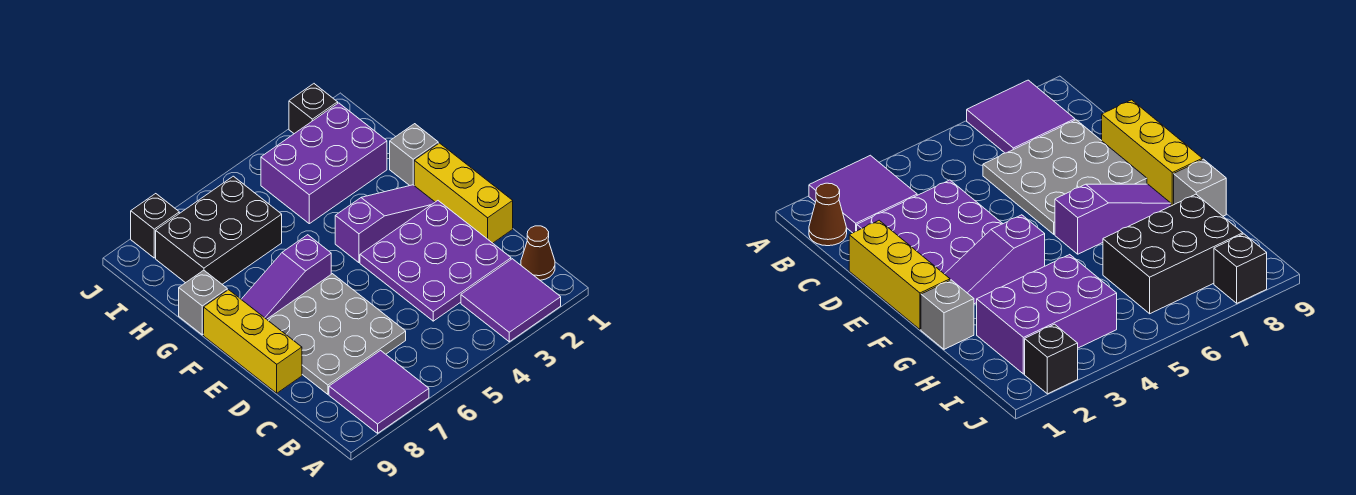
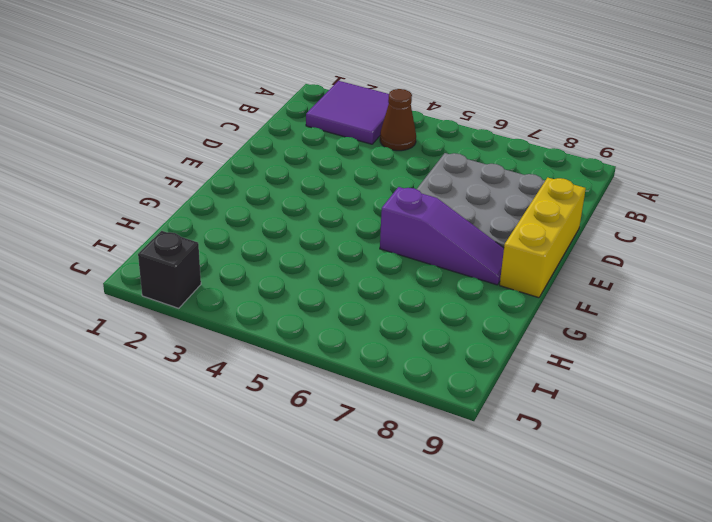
brown cone B4 level 1 -> brown cone B1 level 1
none -> purple tile A7:B8 level 1
none -> purple plate C2:E4 level 1
none -> yellow brick D1:F1 level 1

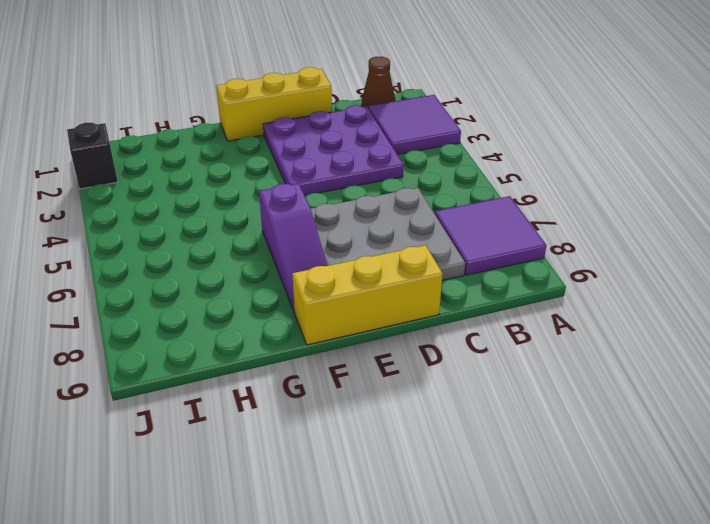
none -> purple slope F2:F4 level 1 top 4
none -> grey brick G1 level 1
none -> grey brick G9 level 1

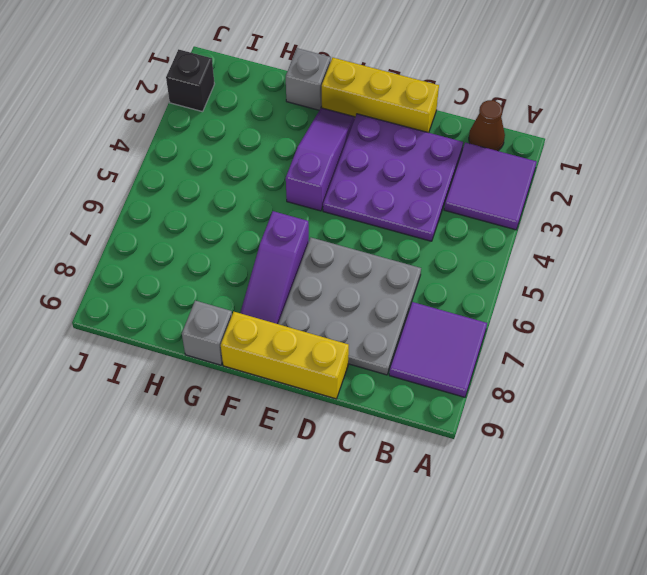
none -> purple brick H2:I4 level 1
none -> black brick H6:I8 level 1
none -> black brick J8 level 1

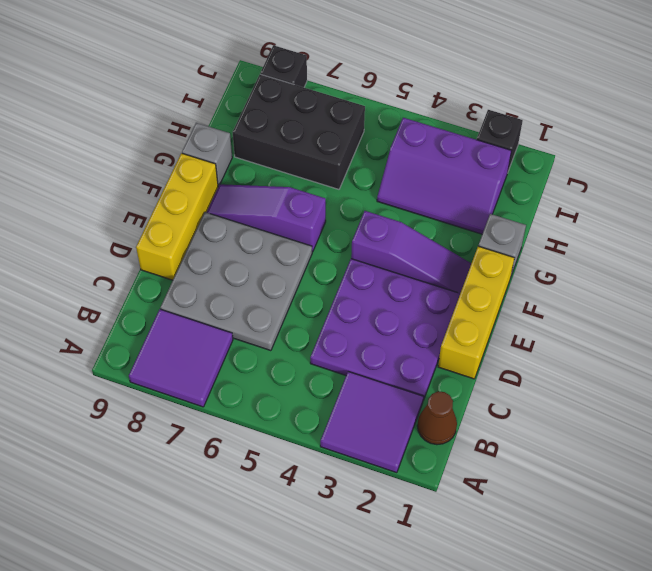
purple slope H2:I4 level 1 top I -> purple brick H2:I4 level 1

